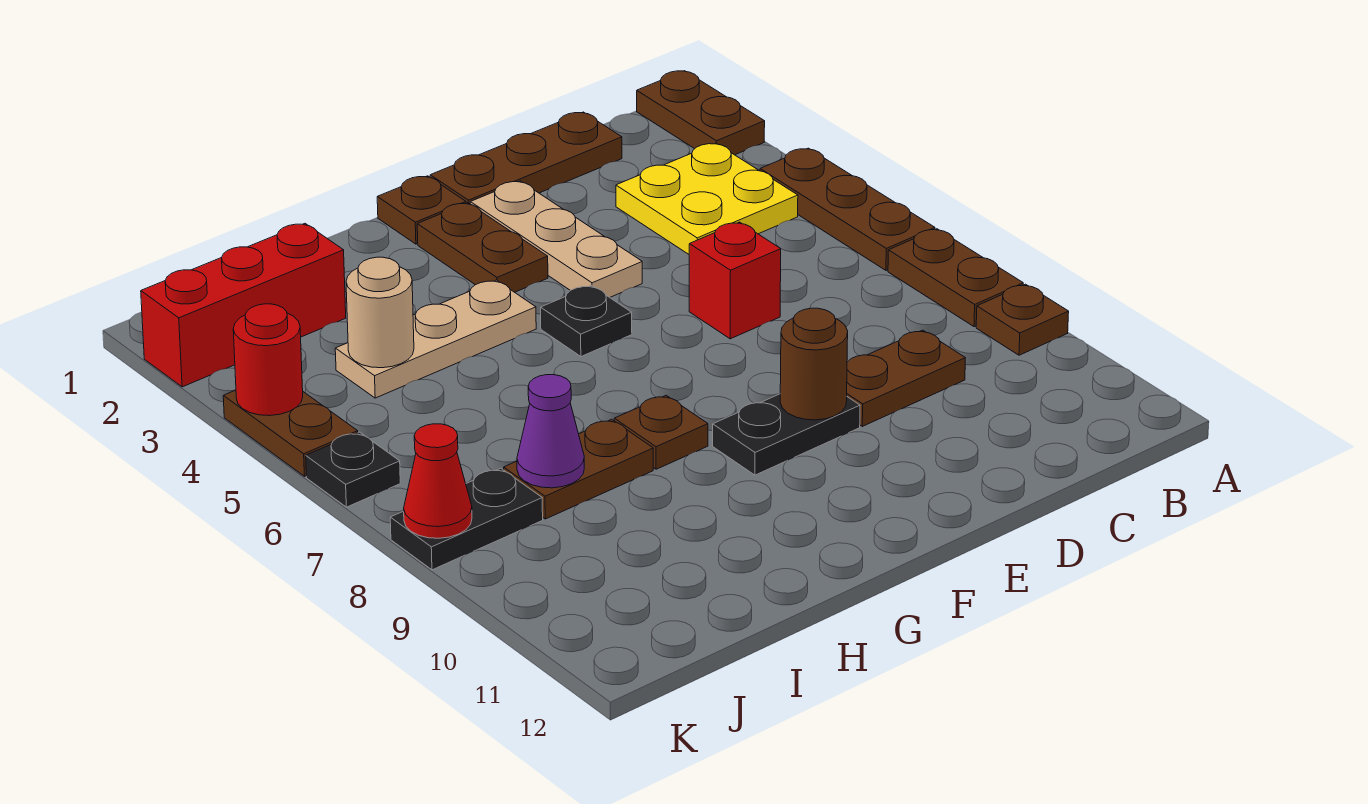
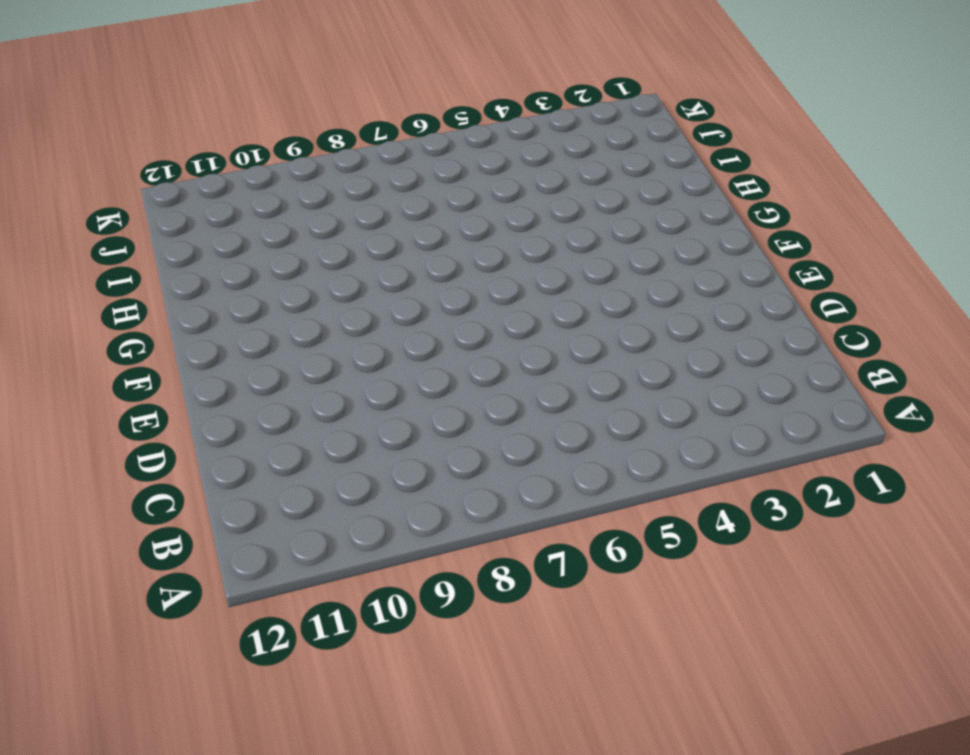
none -> brown plate A1:A2 level 1
none -> brown plate A4:A6 level 1
none -> brown plate A7:A8 level 1

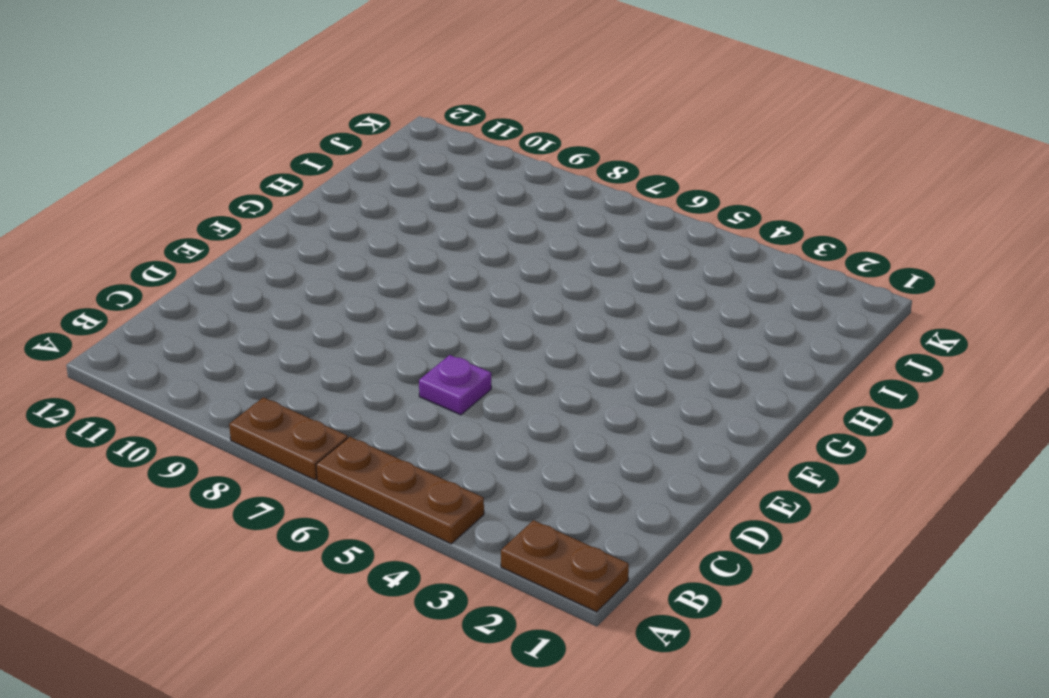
purple plate D6 level 1 -> red brick D6 level 1
none -> brown plate A9 level 1
none -> yellow plate B3:C4 level 1
none -> brown plate C1:E1 level 1

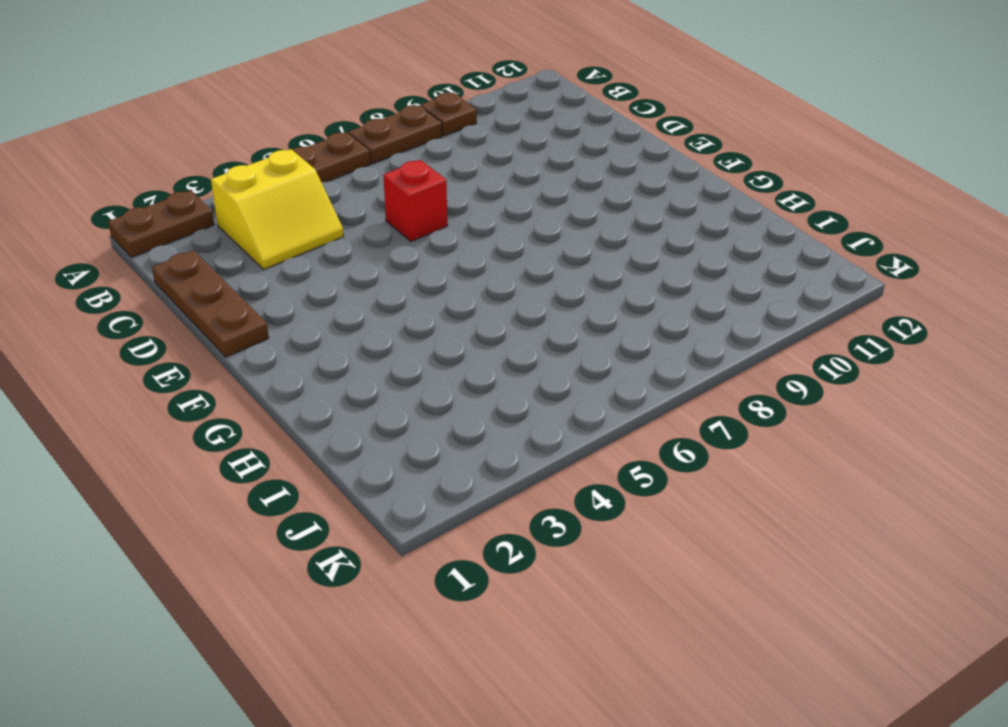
yellow slope B3:C4 level 1 top B -> yellow plate B3:C4 level 1
none -> brown plate C9:D9 level 1
none -> tan plate E2:E4 level 1
none -> black plate E9:F9 level 1

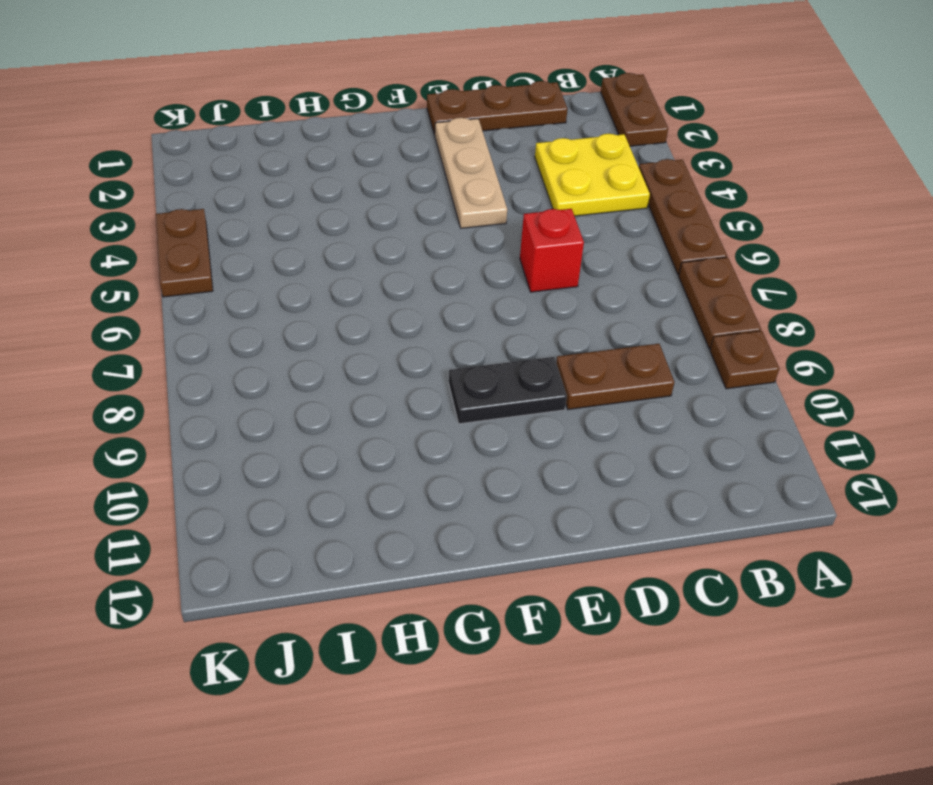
none -> brown plate F1 level 1
none -> brown plate F2:F3 level 1
none -> black plate F5 level 1

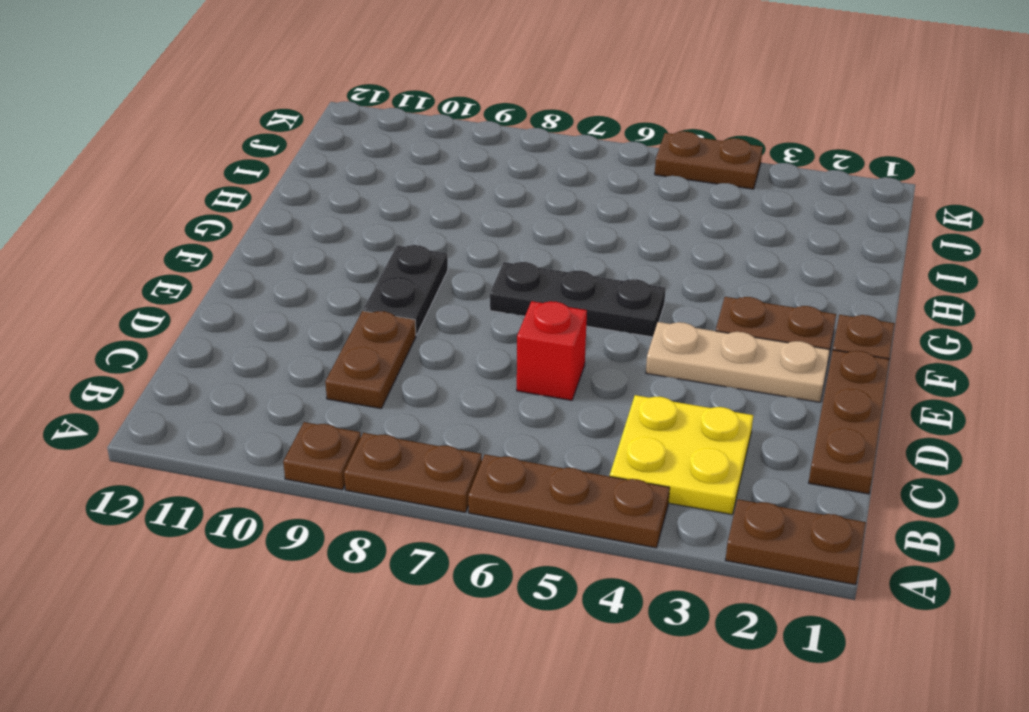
black plate F5:F7 level 1 -> black plate F5 level 1
none -> tan plate G4:I4 level 1
none -> brown plate G8 level 1
none -> brown plate H8:I8 level 1

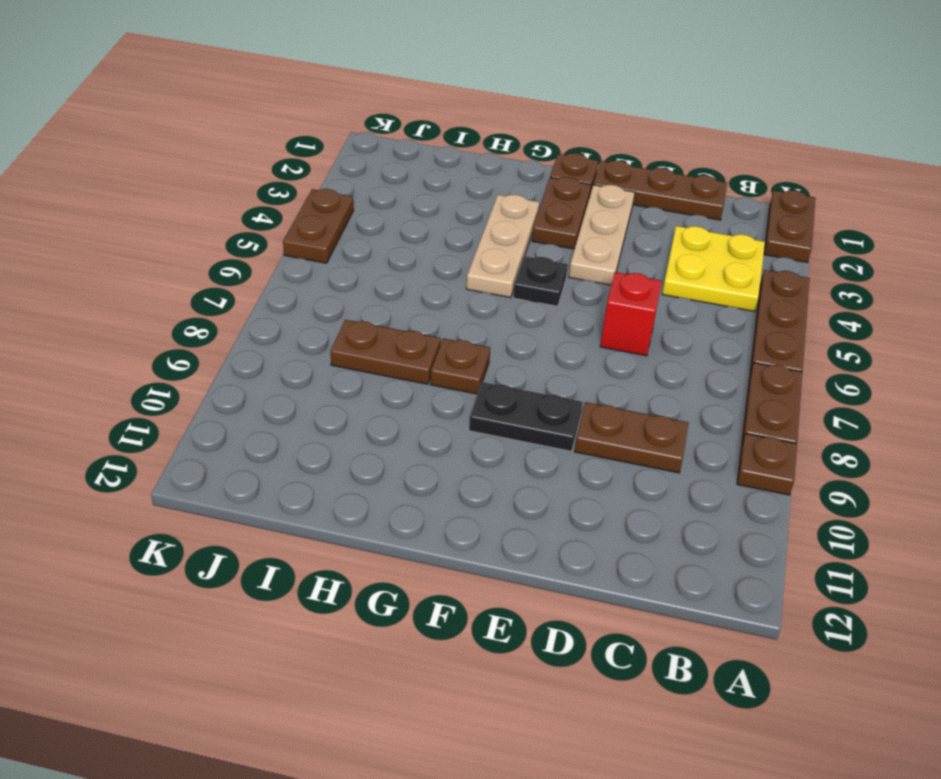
tan plate G3:G5 level 1 -> tan plate G4:I4 level 1
none -> red brick I2:K2 level 1
none -> black plate J8:K8 level 1
none -> black plate K6 level 1

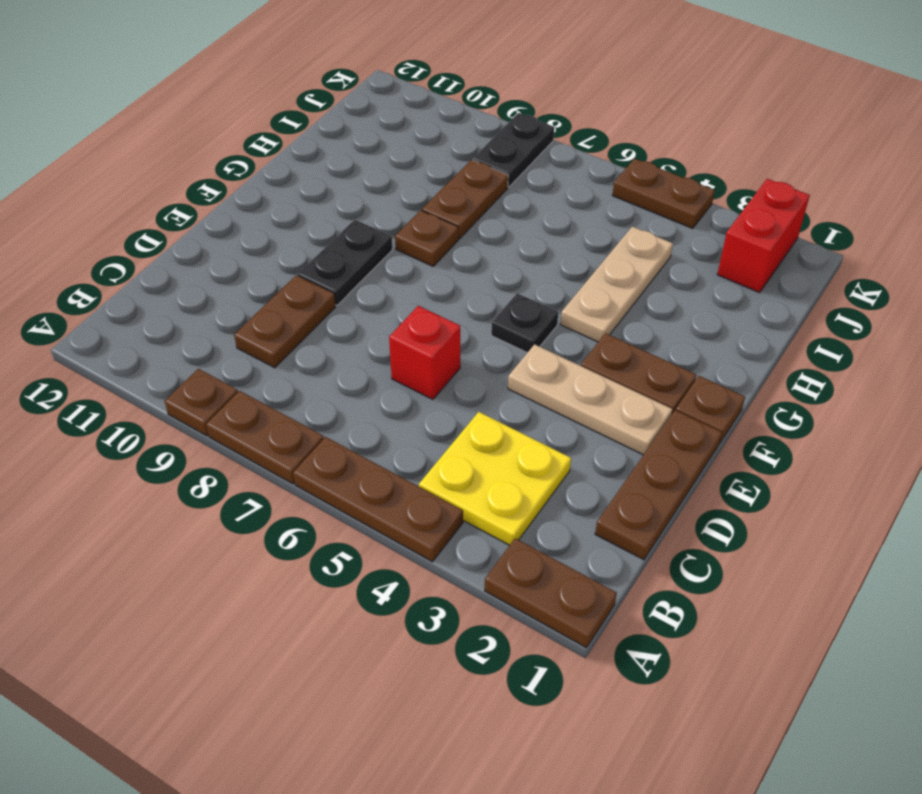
red brick J2:K2 level 1 -> red brick I2:K2 level 1
none -> black plate K6 level 1
none -> brown round brick E9 level 2
none -> tan round brick I4 level 2

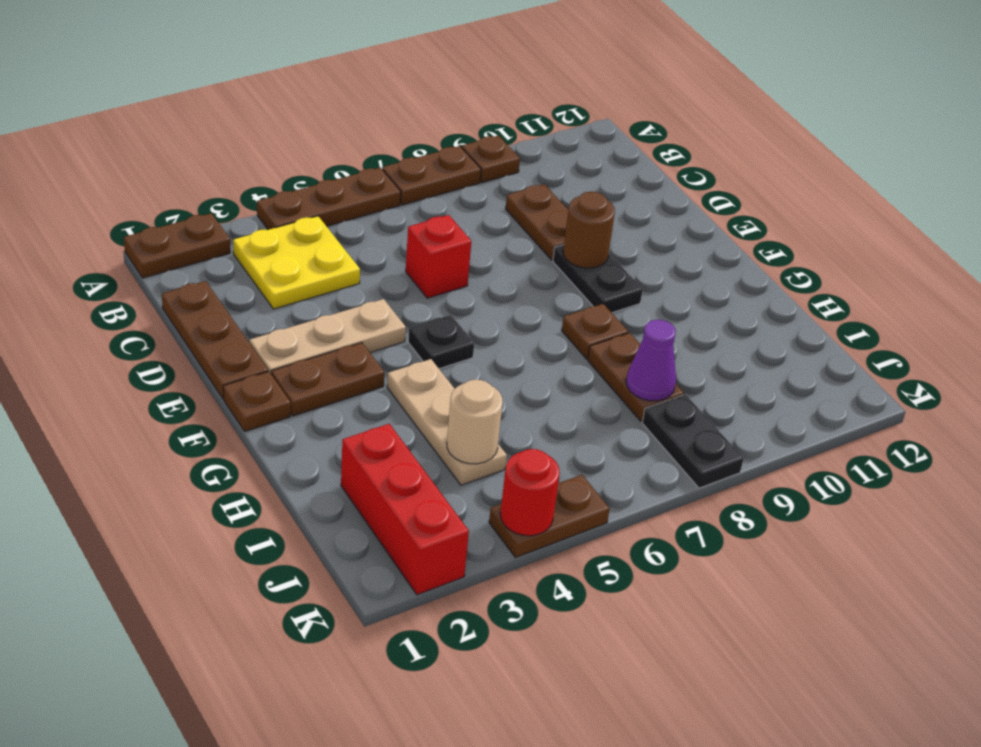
none -> black plate K6 level 1
none -> red cone K8 level 2

